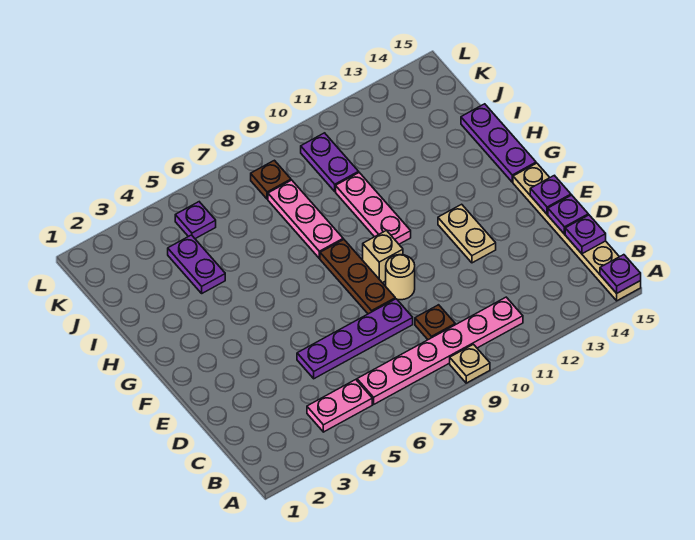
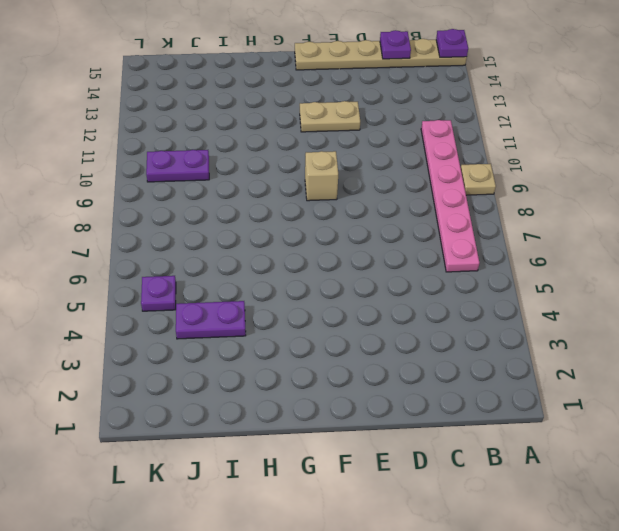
none -> pink plate B4:B5 level 1
none -> brown plate C9 level 1
none -> purple plate D5:D8 level 1

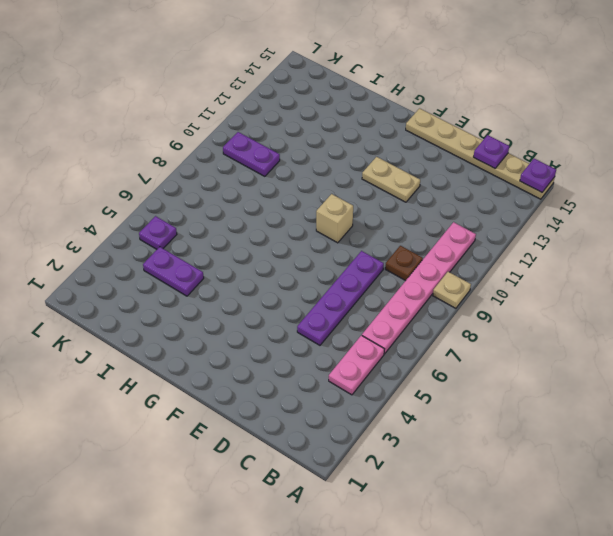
none -> brown plate E8:G8 level 1
none -> tan round brick E9 level 1
none -> pink plate G10:I10 level 1

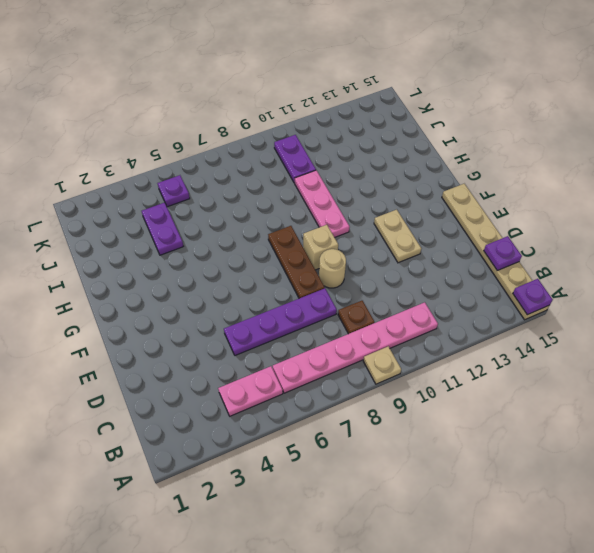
none -> purple plate G15:I15 level 1
none -> pink plate H8:J8 level 1
none -> brown plate K8 level 1

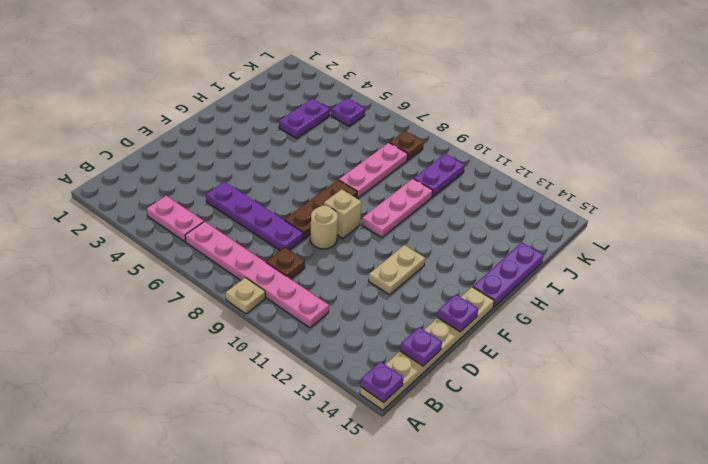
none -> purple plate D15 level 2

